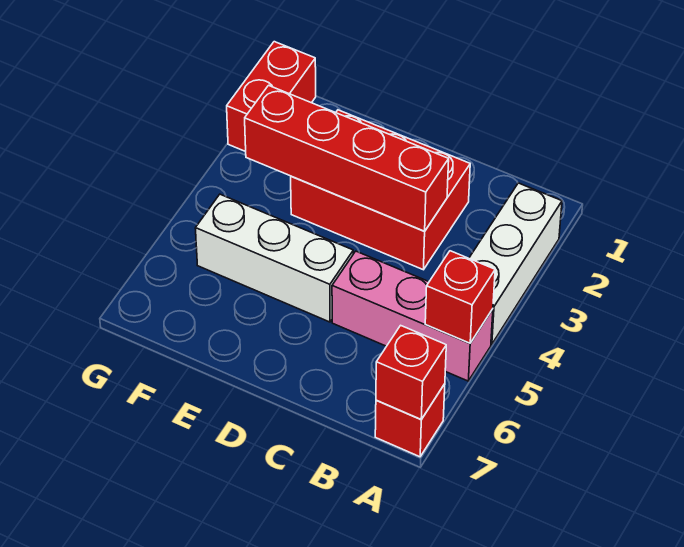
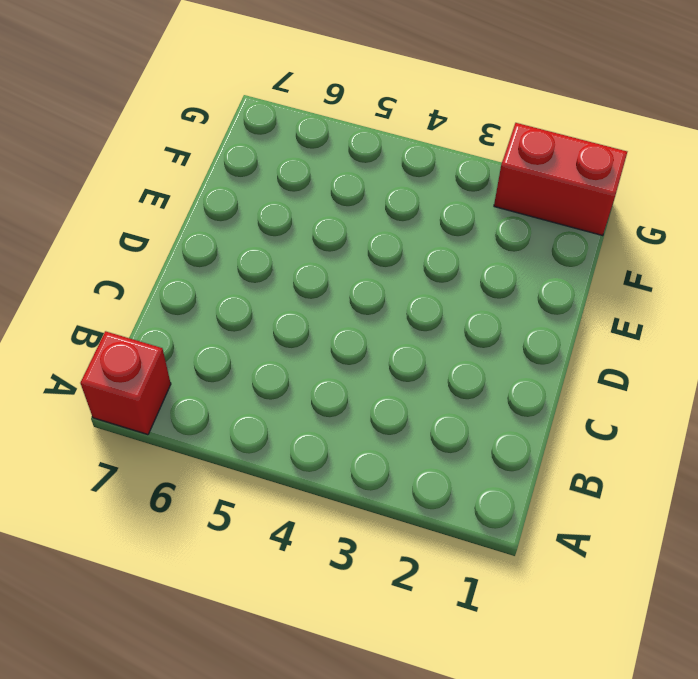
none -> white brick A2:A4 level 1
none -> pink brick A5:C5 level 1

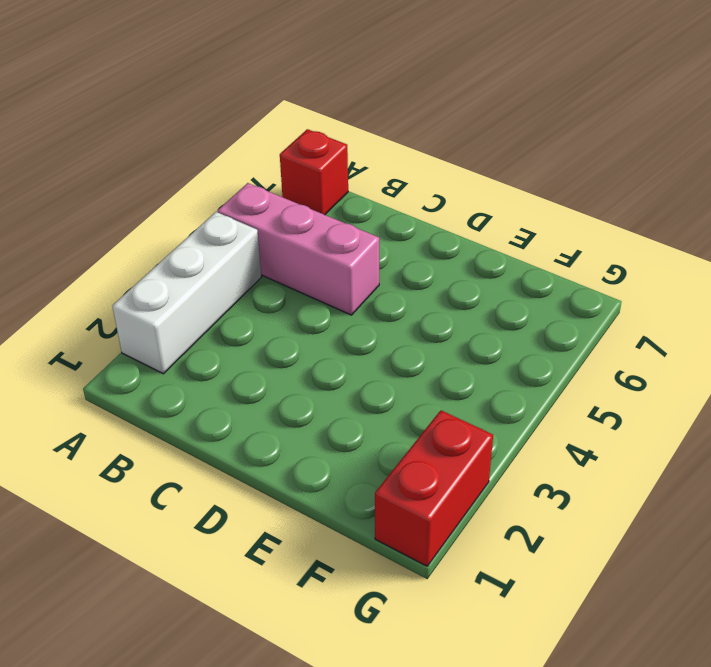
none -> red brick C2:E3 level 1
none -> white brick D5:F5 level 1

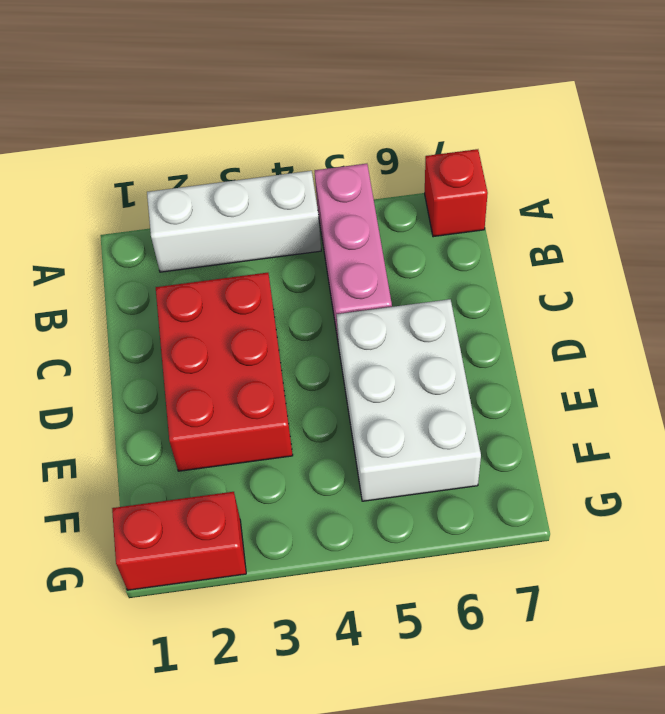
white brick D5:F6 level 1 -> white brick D5:F5 level 1
none -> red brick A5 level 2
none -> red brick A7 level 2

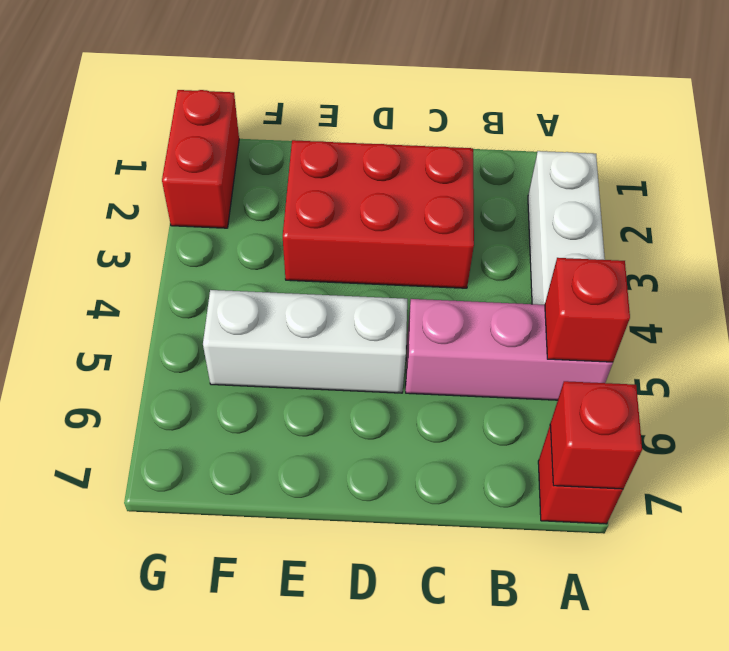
none -> red brick C3:F3 level 2

